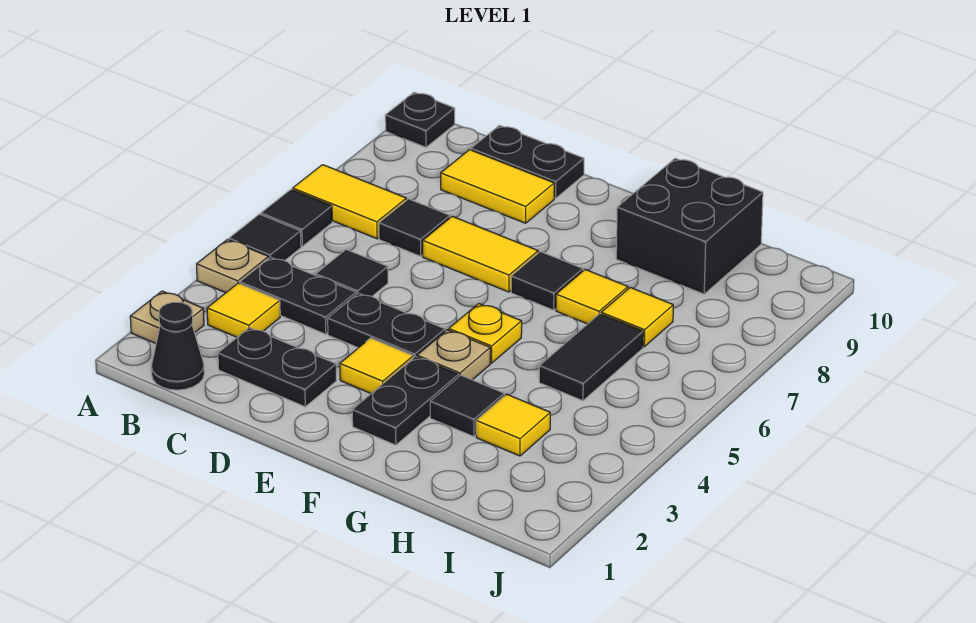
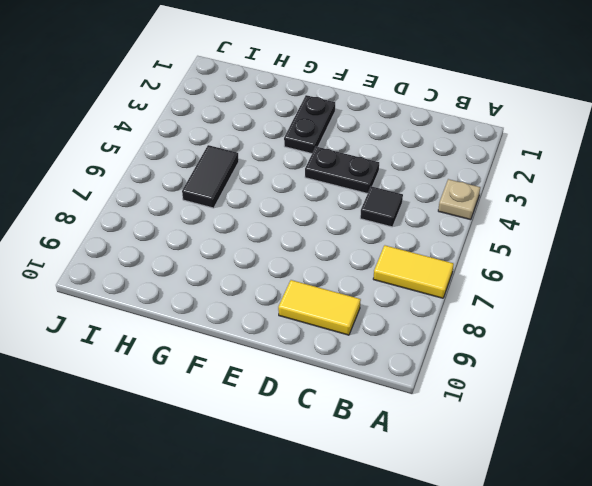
none -> tan plate A2 level 1
none -> black tile A5 level 1
none -> black tile A6 level 1

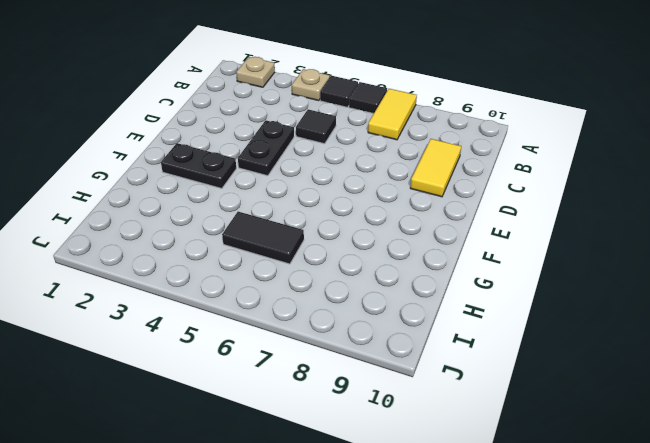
none -> black plate A10 level 1
none -> black cone B1 level 1
none -> yellow tile B3 level 1

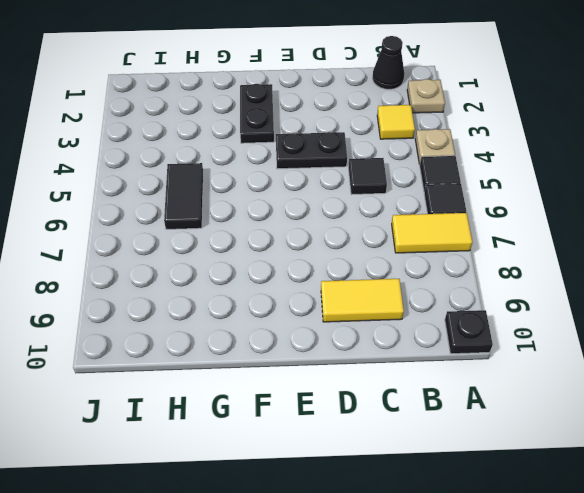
none -> black plate B4:C4 level 1
none -> black plate C2:D2 level 1
none -> black tile C7 level 1

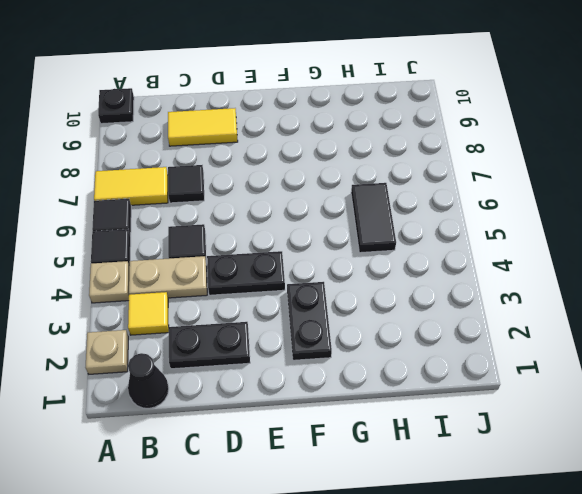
tan plate B4:C4 level 1 -> black plate B4:C4 level 1
none -> black plate C10:D10 level 1
none -> yellow tile D7:E7 level 1
none -> yellow tile E3 level 1

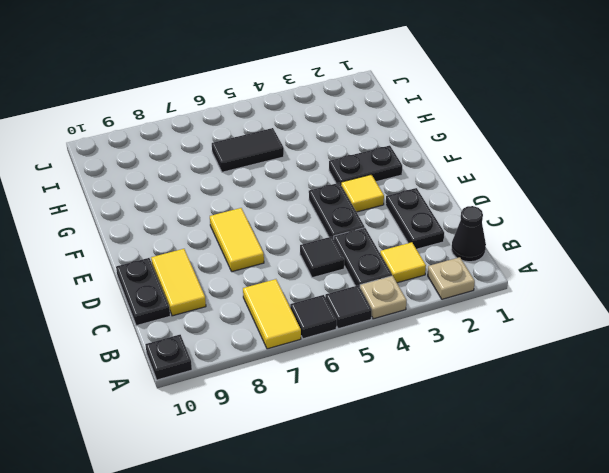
none -> black tile C7 level 1
none -> tan plate F4 level 1
none -> yellow plate F5 level 1

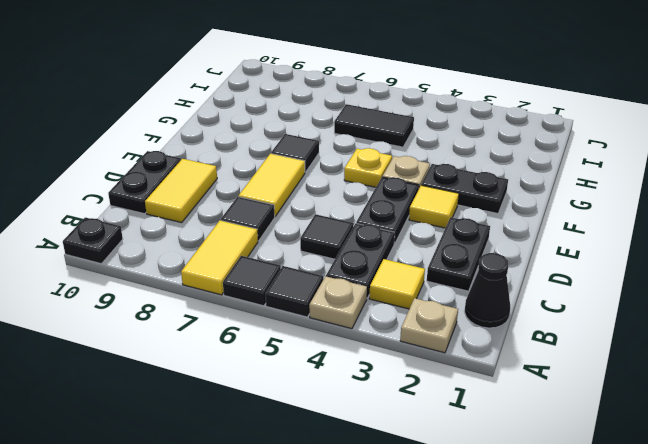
none -> black tile G3 level 1
none -> yellow tile G7 level 1
none -> black brick G9:H10 level 1

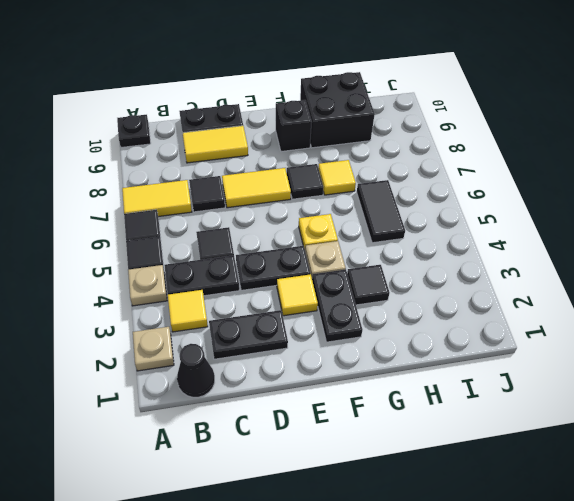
black brick F9 level 1 -> none
none -> yellow tile H3 level 1
none -> yellow tile H7 level 1

